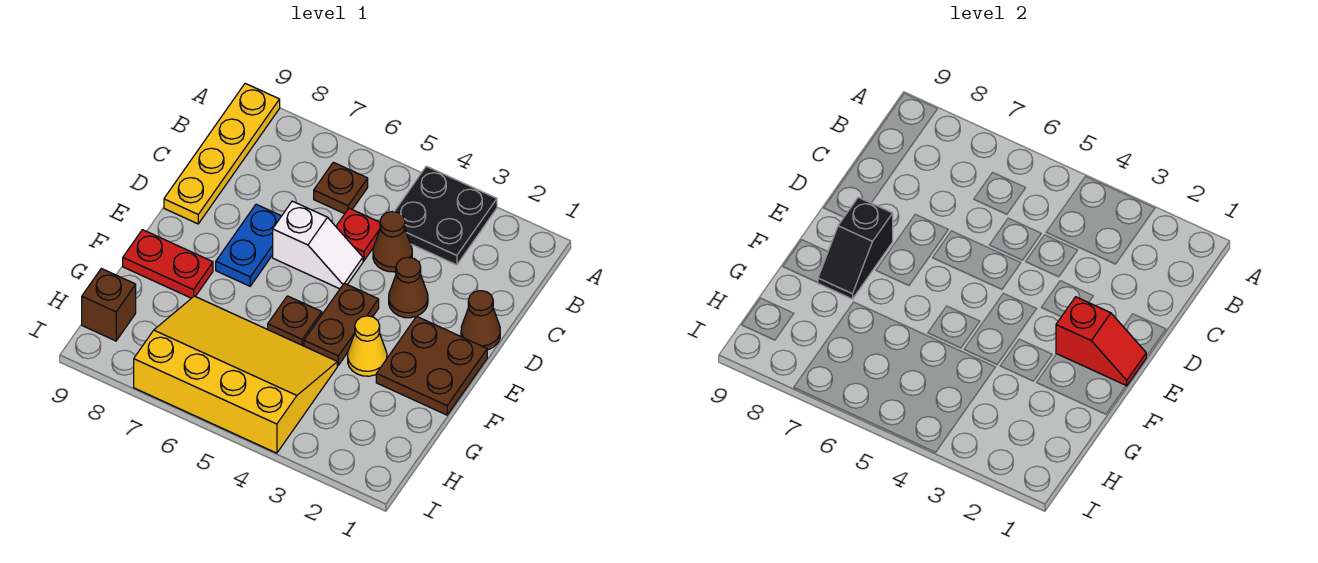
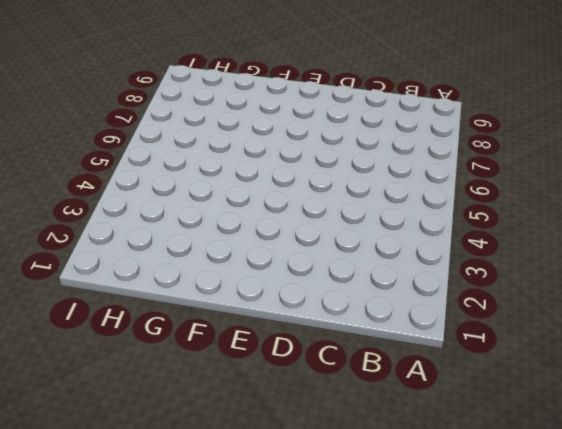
none -> black plate A3:B4 level 1
none -> yellow plate A9:D9 level 1
none -> brown plate B6 level 1

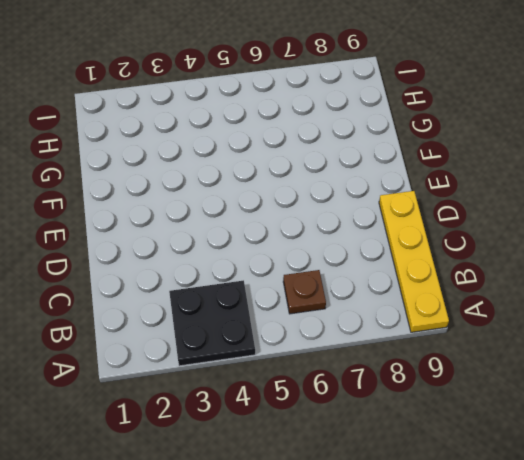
none -> brown cone C4 level 1
none -> red plate C5 level 1
none -> brown cone D1 level 1

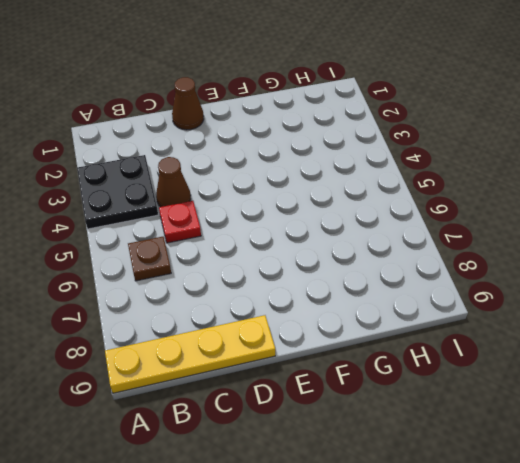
none -> brown cone D3 level 1
none -> white slope D5:D6 level 1 top 6
none -> blue plate D7:E7 level 1

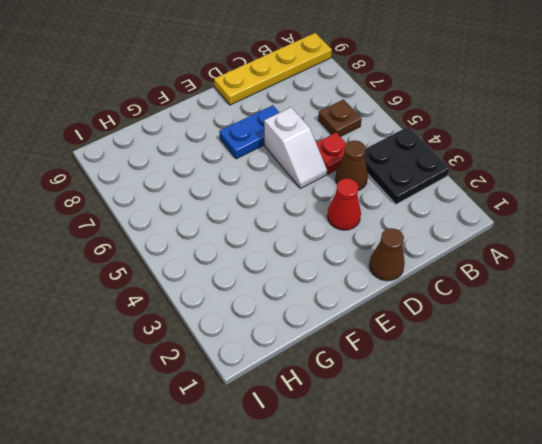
red cone D3 level 1 -> brown cone D3 level 1
none -> brown plate E1:F2 level 1
none -> brown plate E4:F4 level 1
none -> yellow cone F3 level 1

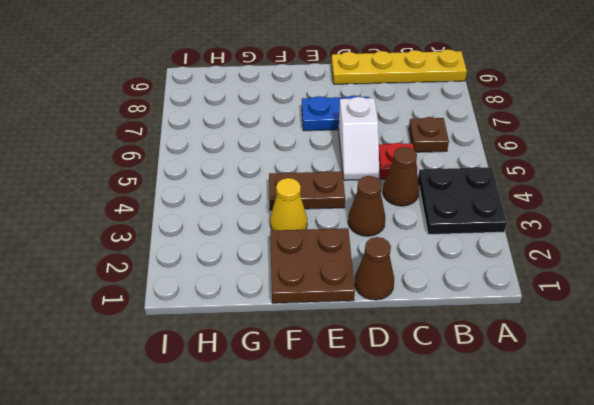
none -> brown plate F5 level 1
none -> red plate F8:F9 level 1
none -> yellow slope G4:I7 level 1 top I

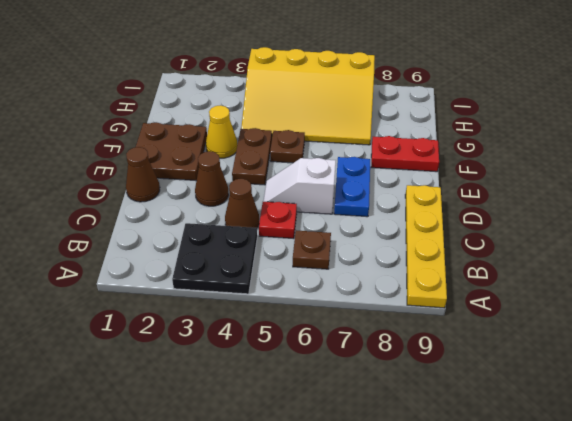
none -> brown brick H9 level 1
none -> red slope E1:E2 level 2 top 2
none -> black slope E8:F8 level 2 top E

